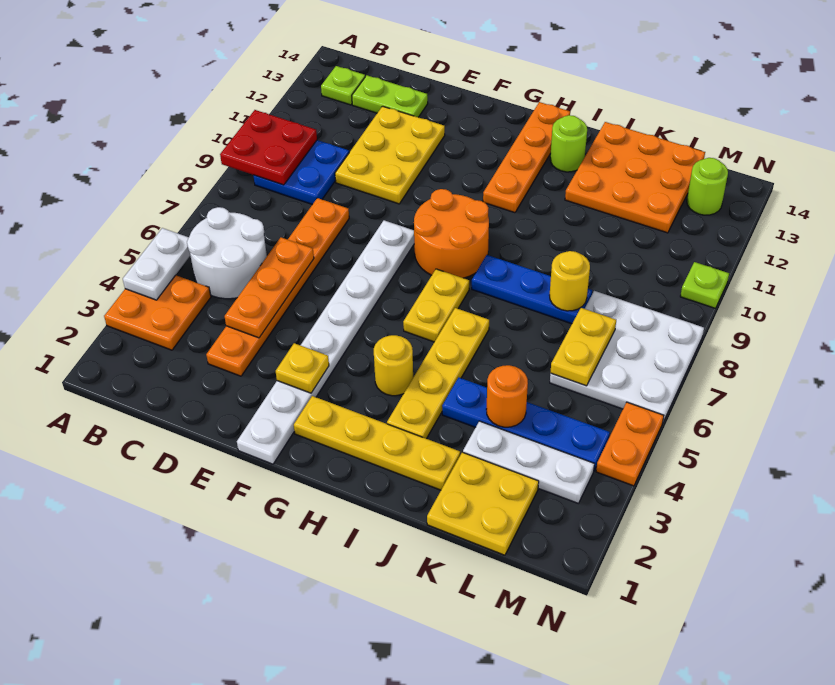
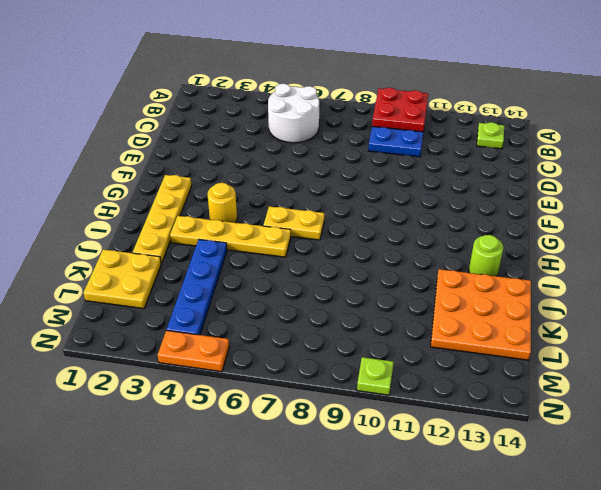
none -> orange plate A3:B4 level 1
none -> lime plate C13:D13 level 1
none -> orange plate D3:D8 level 1
none -> yellow plate D10:E12 level 1

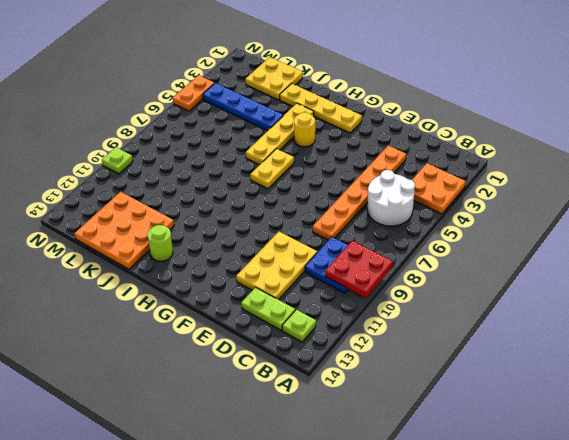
none -> white plate F1:F8 level 1
none -> orange round brick G8:H9 level 1
none -> orange plate H11:H14 level 1
none -> blue plate I8:K8 level 1

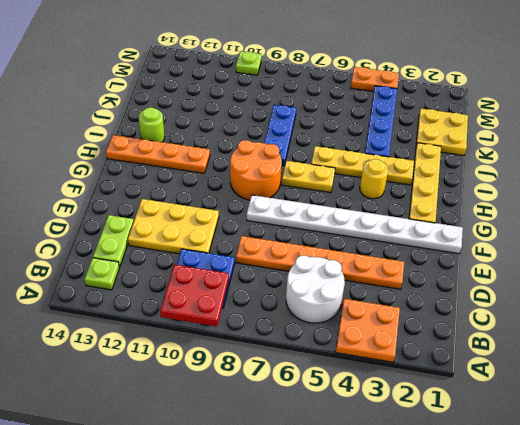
none -> orange plate J12:L14 level 1
none -> white plate K3:M3 level 1
none -> white plate L6:N8 level 1
none -> lime round brick M13 level 1

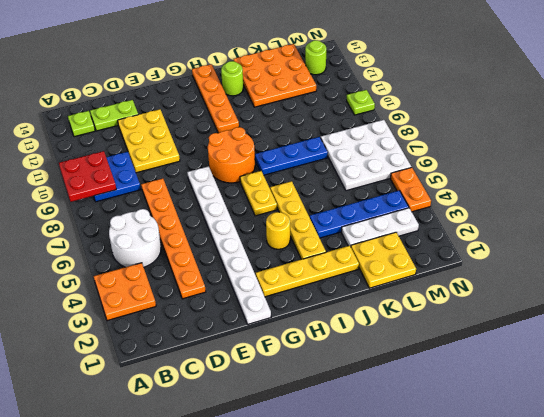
none -> white plate A4:A5 level 2
none -> orange plate D4:D6 level 2
none -> yellow plate F3 level 2
none -> orange round brick K4 level 2

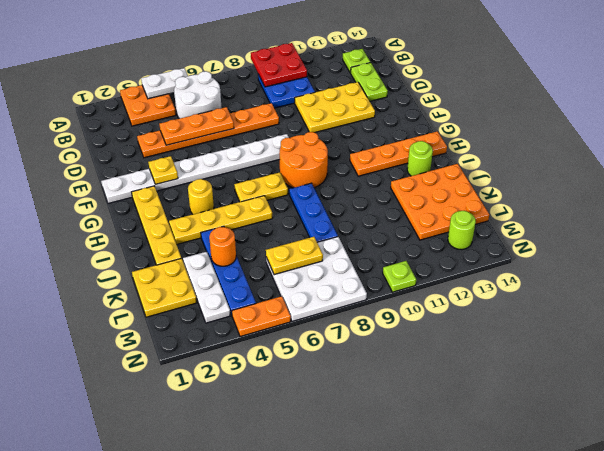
none -> yellow round brick K8 level 2

